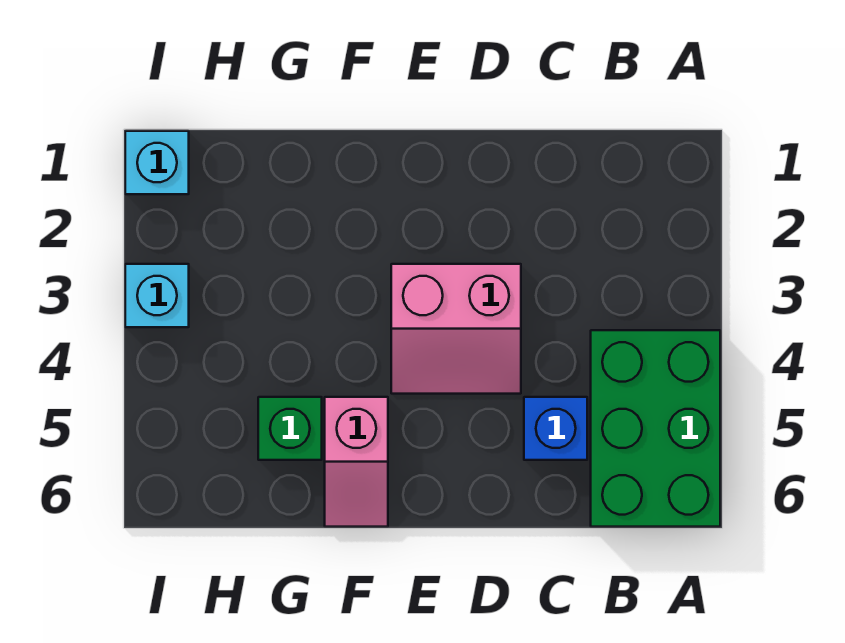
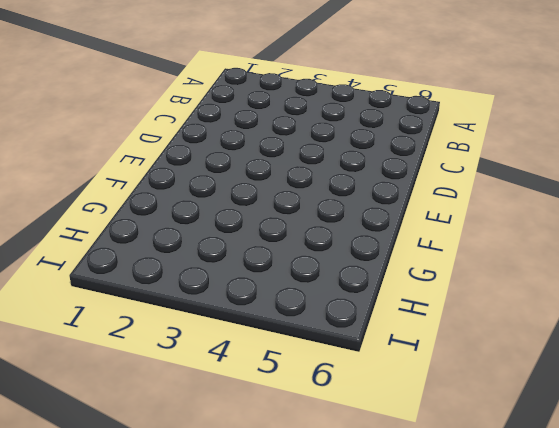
none -> green brick A4:B6 level 1
none -> blue brick C5 level 1

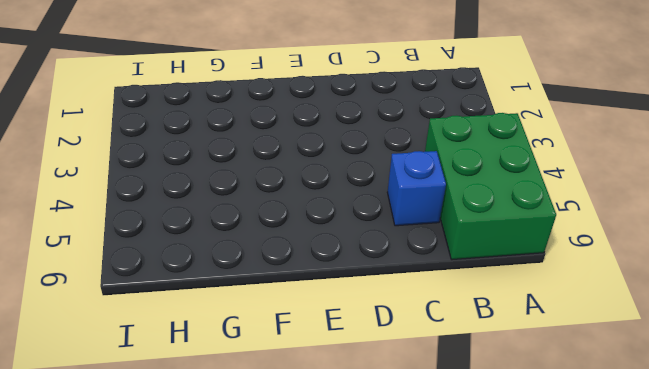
none -> pink slope D3:E4 level 1 top 3
none -> pink slope F5:F6 level 1 top 5

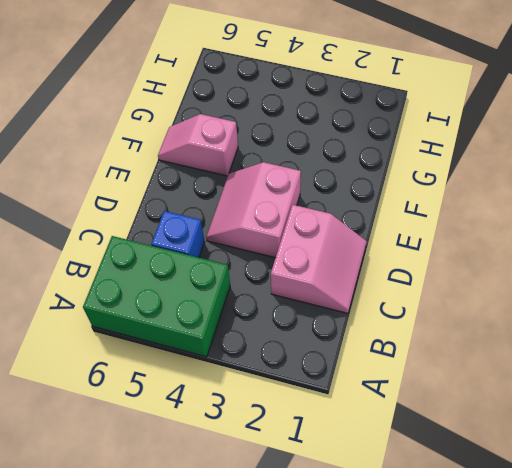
pink slope C1:D2 level 1 top 2 -> none
none -> green brick G5 level 1
none -> cyan brick I1 level 1

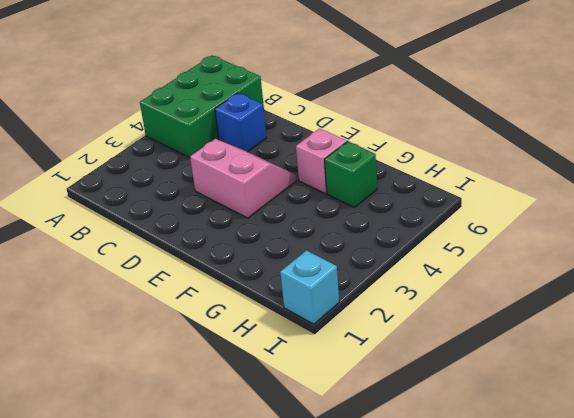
none -> cyan brick I3 level 1

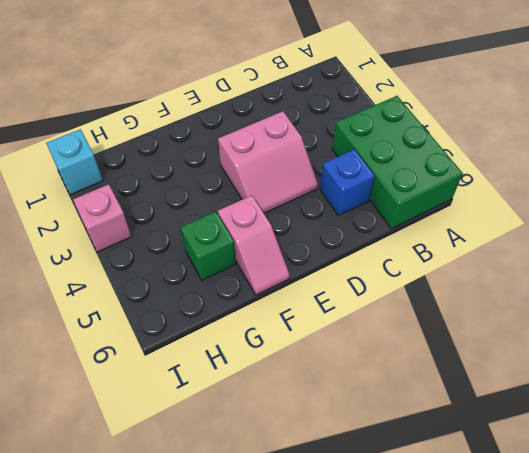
pink brick I3 level 1 -> cyan brick I3 level 1

